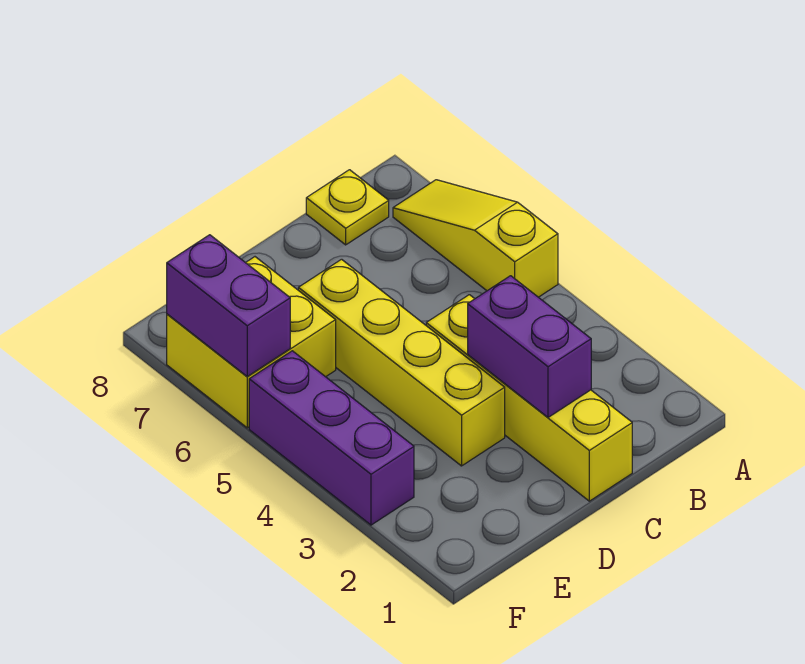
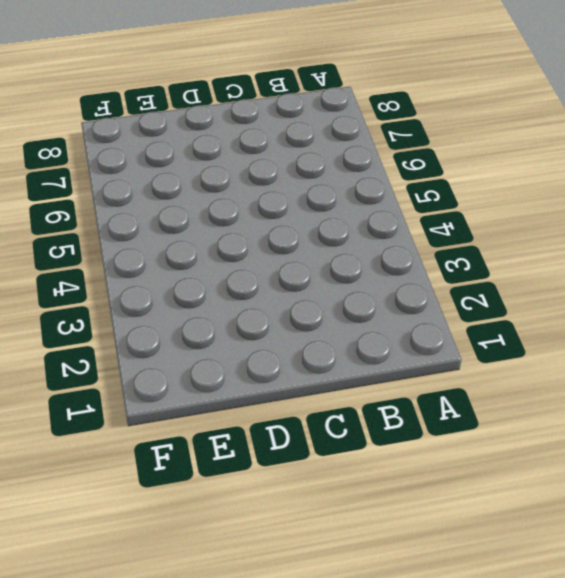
none -> yellow slope A5:A7 level 1 top 5
none -> yellow plate B8 level 1

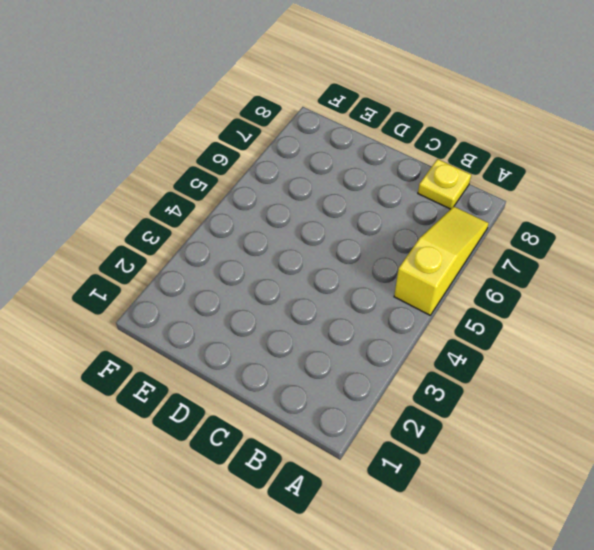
none -> yellow brick C1:C4 level 1
none -> yellow brick D3:D6 level 1

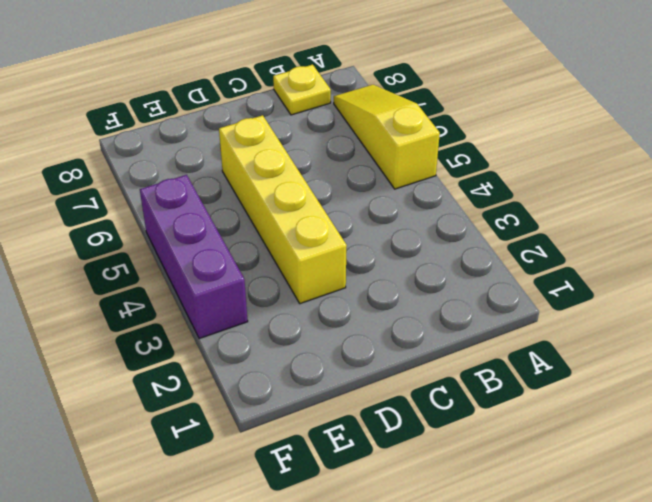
none -> yellow brick C1:C4 level 1
none -> yellow brick E6:F7 level 1

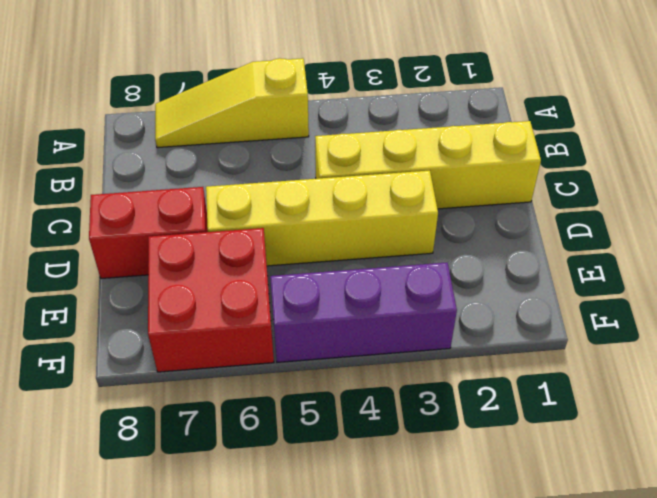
red brick D7:D8 level 1 -> none
red brick E6:F7 level 1 -> yellow brick E6:F7 level 1
none -> yellow plate B8 level 1
none -> purple brick C2:C3 level 2

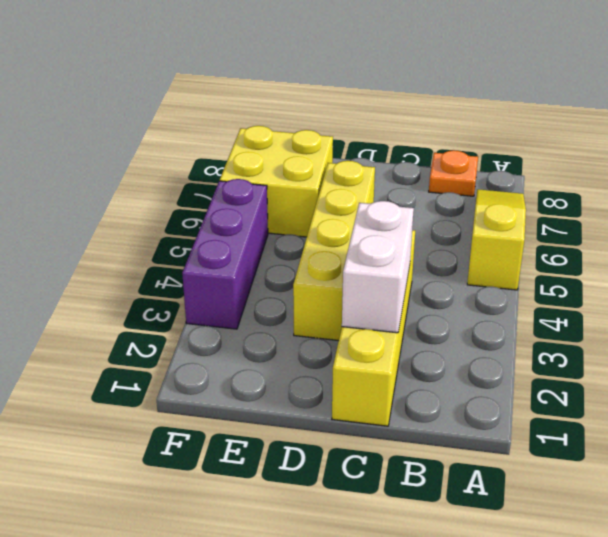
orange plate B8 level 1 -> yellow plate B8 level 1
white brick C2:C3 level 2 -> purple brick C2:C3 level 2
none -> purple brick F6:F7 level 2

